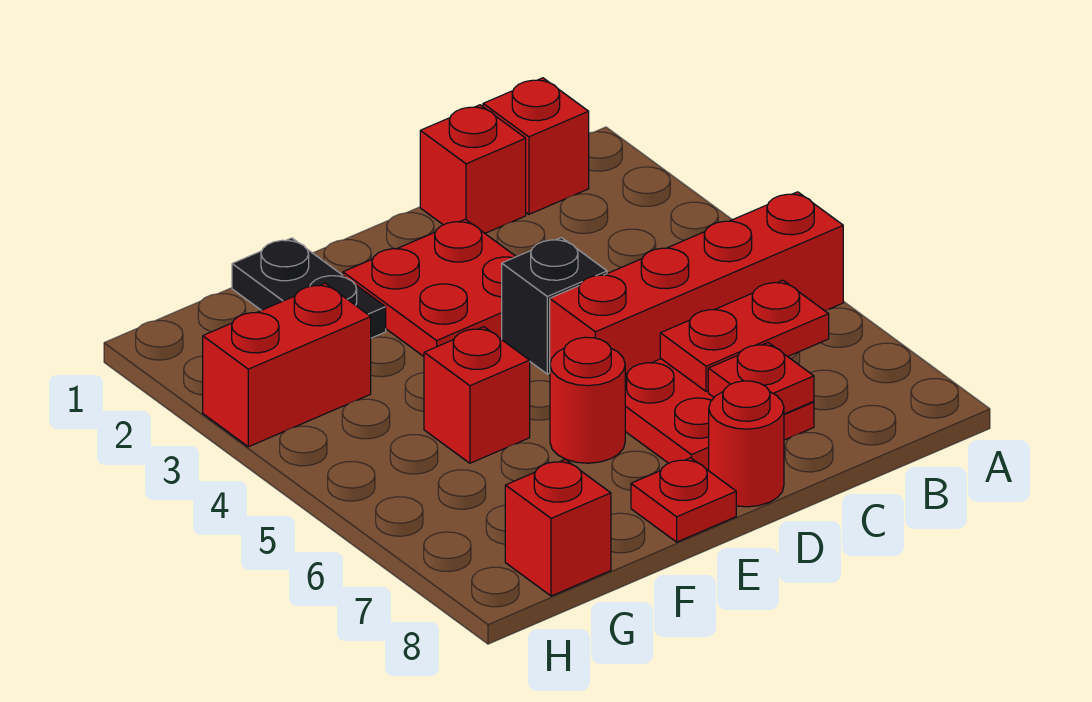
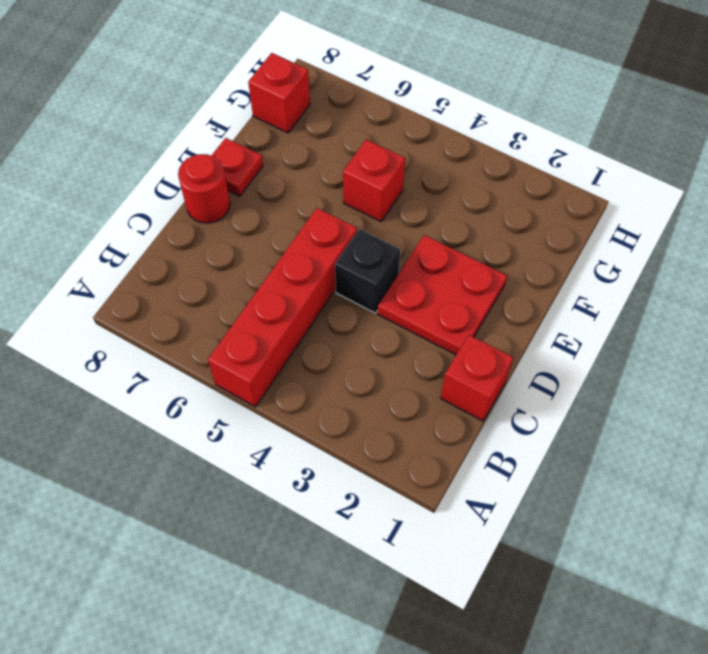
none -> red brick B1 level 1
none -> red plate C6:D7 level 1
none -> red round brick E6 level 1

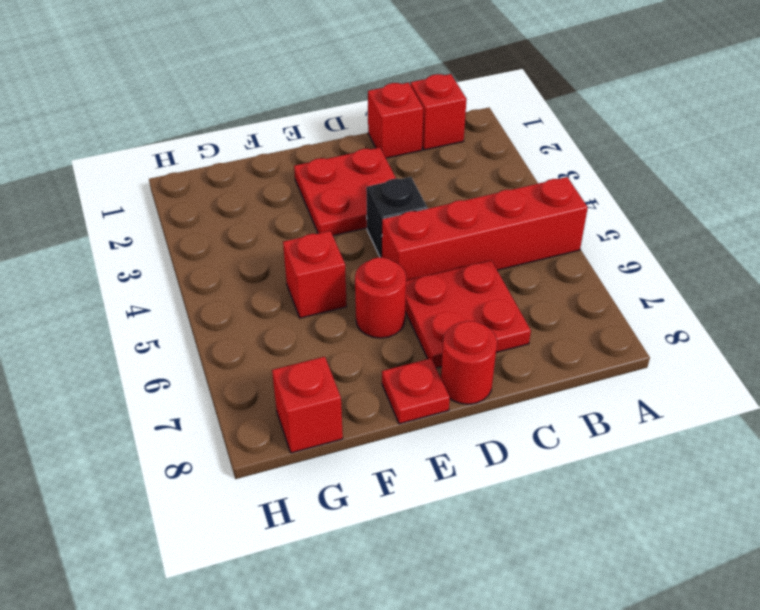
none -> black plate F1:F2 level 1
none -> red brick G3:H3 level 1
none -> red plate B6:C6 level 2

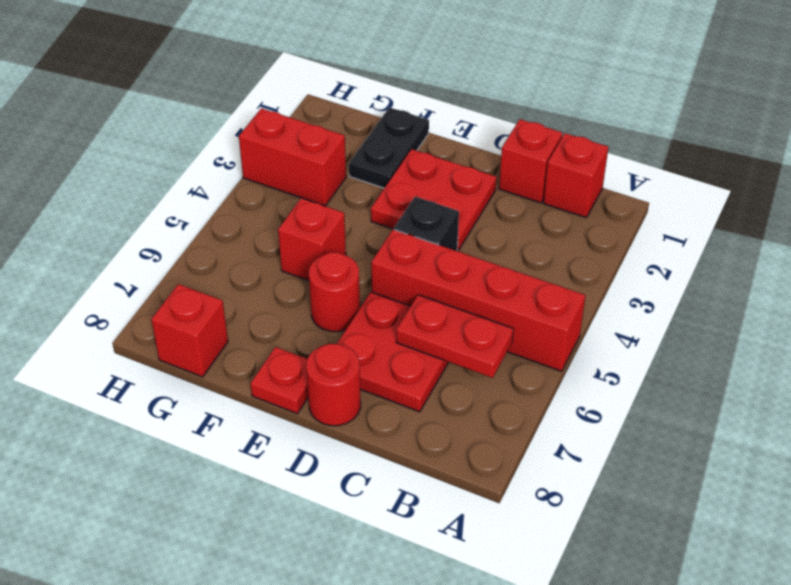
none -> red plate C7 level 2

